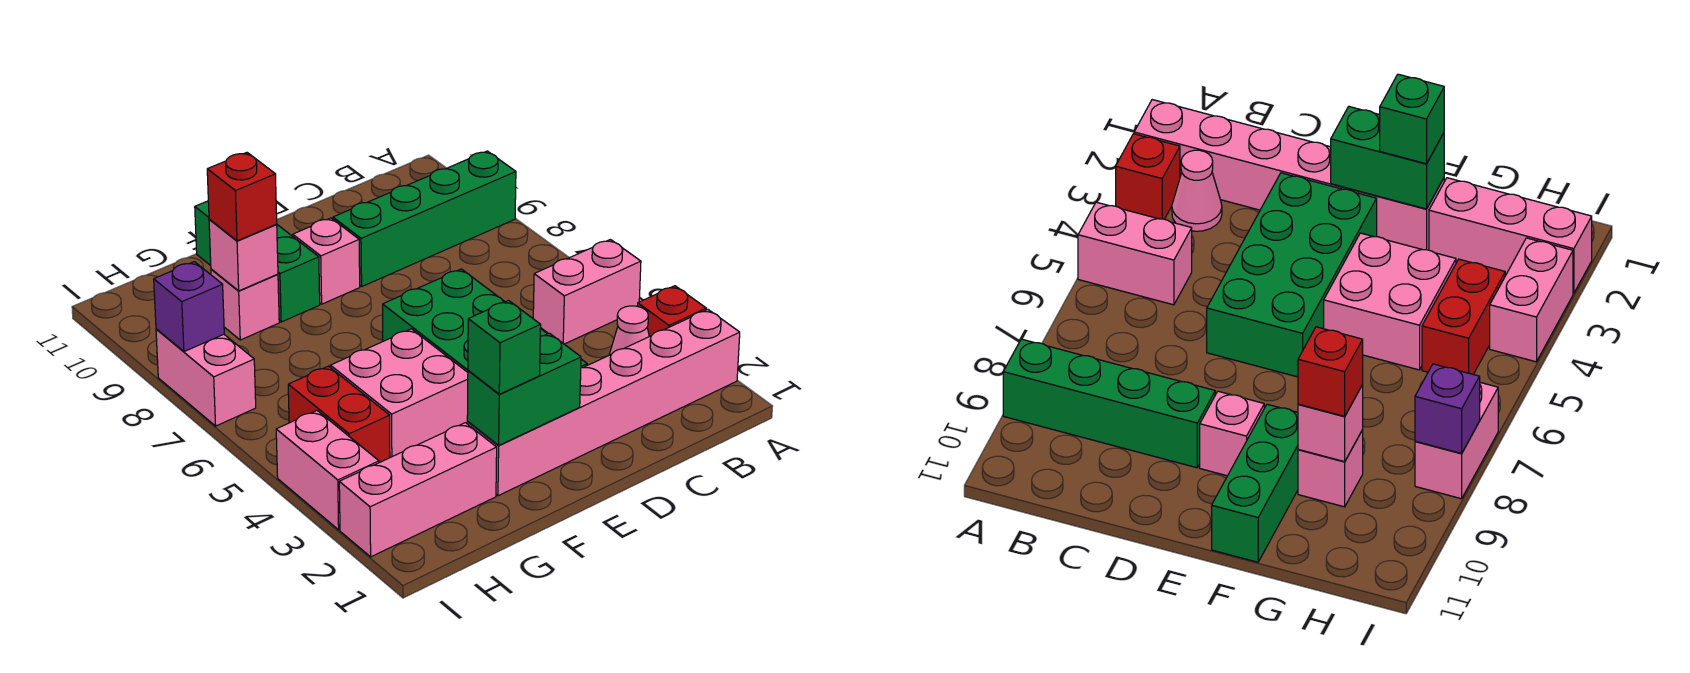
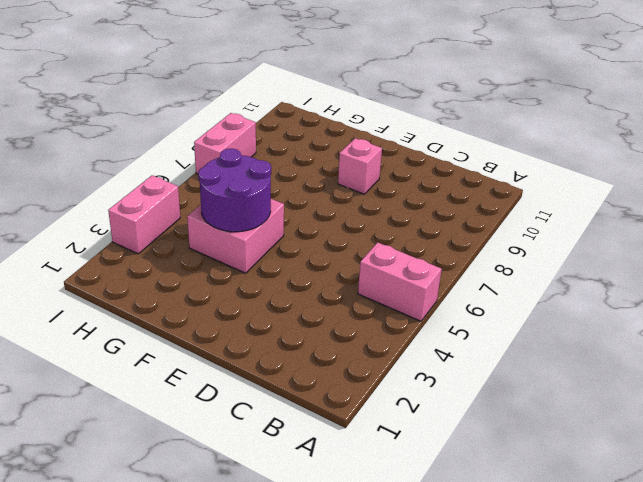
purple round brick F4:G5 level 2 -> none
none -> pink brick A2:F2 level 1
none -> red brick A3 level 1
none -> green brick A9:D9 level 1

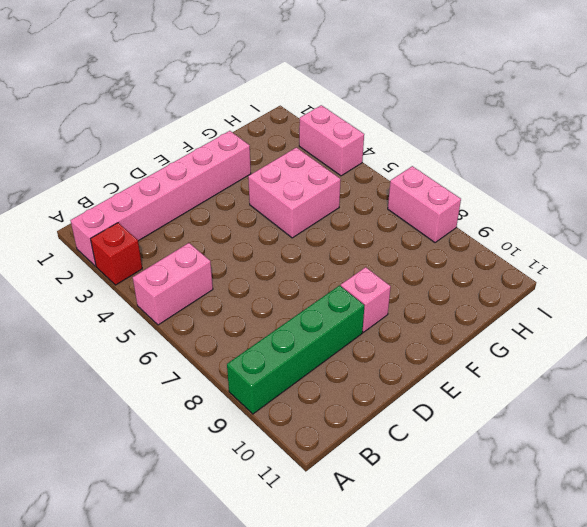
none -> pink cone B3 level 1
none -> green brick D3:E6 level 1
none -> green brick F9:F11 level 1

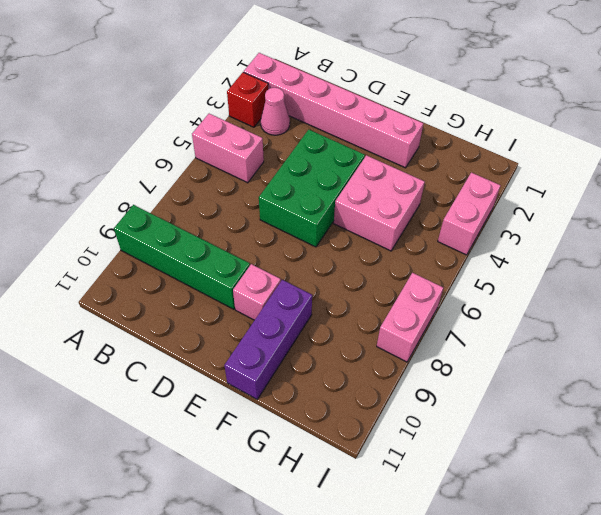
green brick D4:E6 level 1 -> green brick D3:E6 level 1
purple brick F9:F11 level 1 -> green brick F9:F11 level 1
none -> pink brick G2:I2 level 1
none -> pink brick G9 level 1
none -> red brick H4:H5 level 1

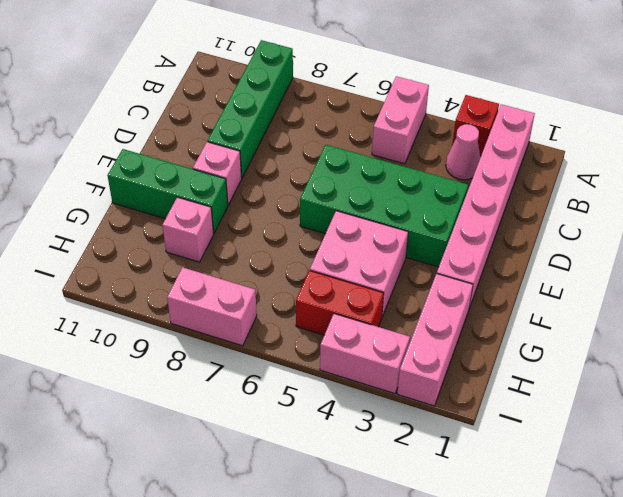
none -> green brick E2:F2 level 2
none -> pink brick G9 level 2
none -> purple brick I8 level 2

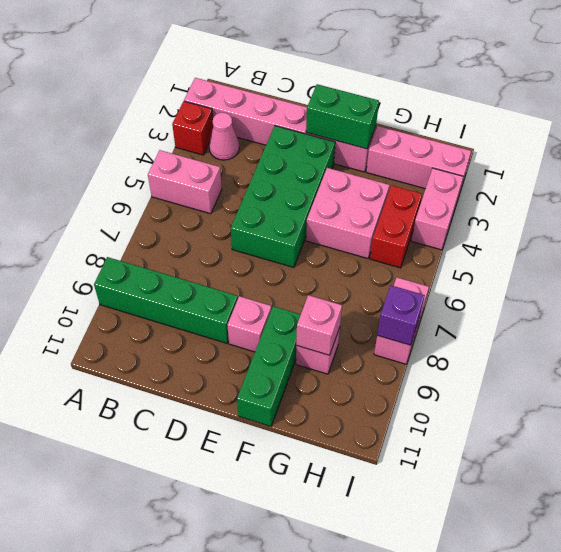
none -> green brick F2 level 3
none -> red brick G9 level 3

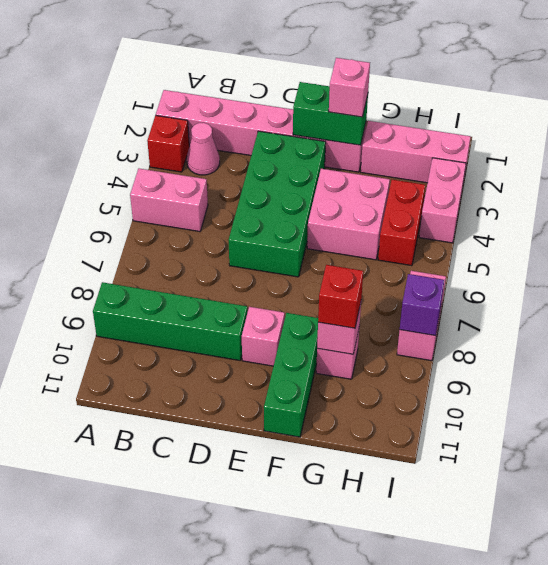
pink brick F2 level 3 -> green brick F2 level 3

